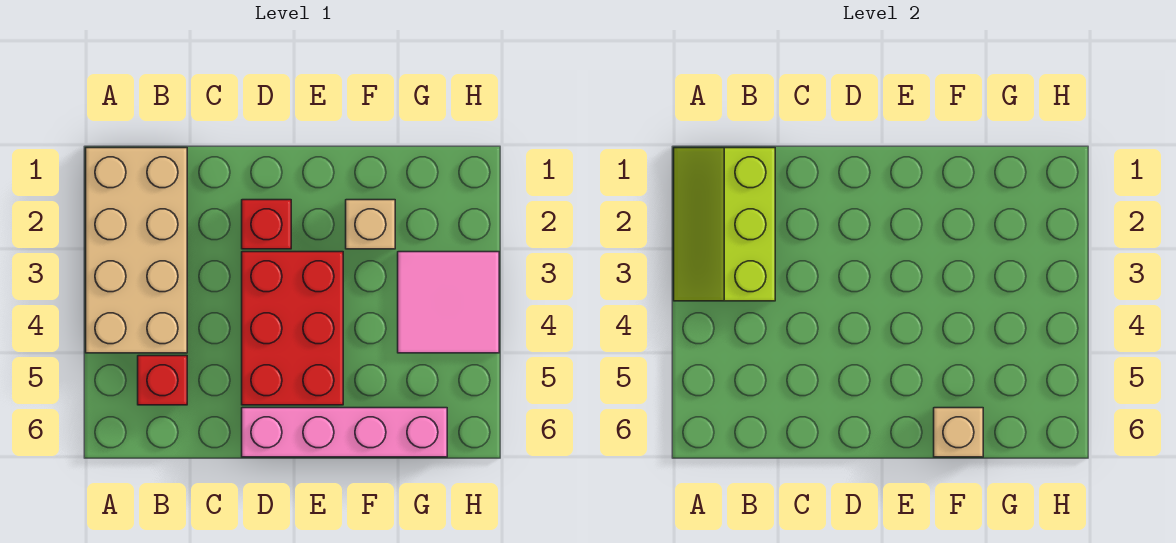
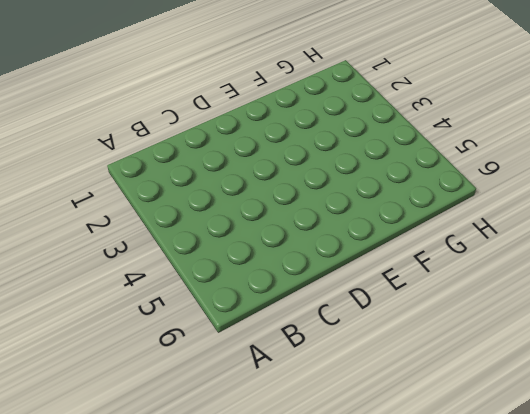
none -> tan brick A1:B4 level 1
none -> red brick B5 level 1

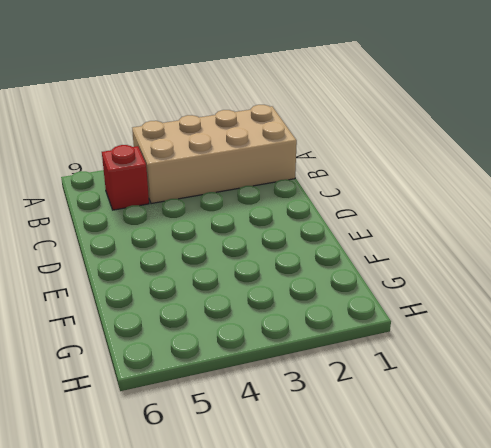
none -> red brick D2 level 1
none -> red brick D3:E5 level 1

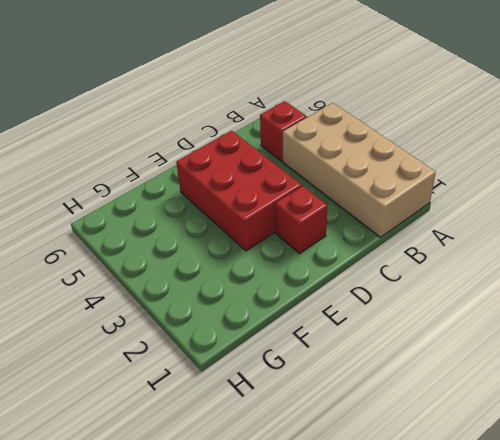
none -> pink brick D6:G6 level 1
none -> tan brick F2 level 1

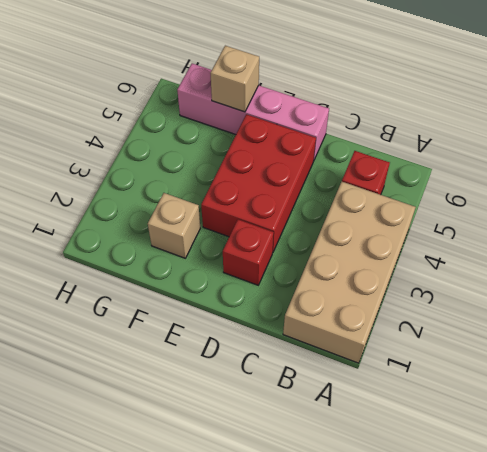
none -> pink tile G3:H4 level 1
none -> lime slope A1:B3 level 2 top B

